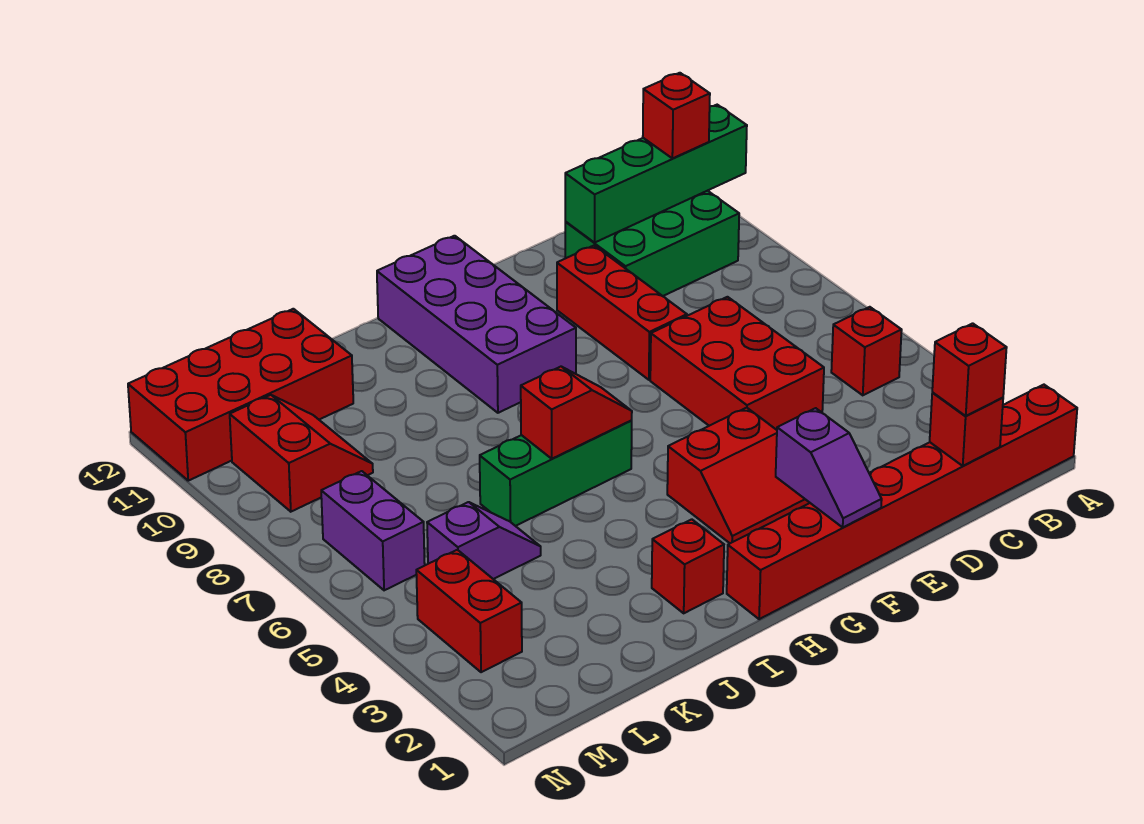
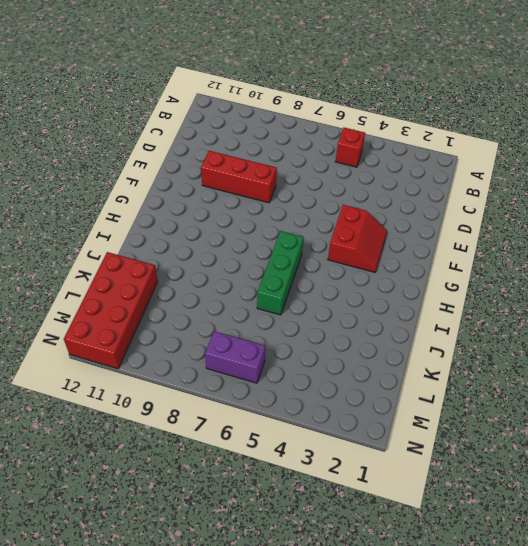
none -> red brick A1:H1 level 1
none -> green brick B10:D11 level 1
none -> red brick D5:E7 level 1

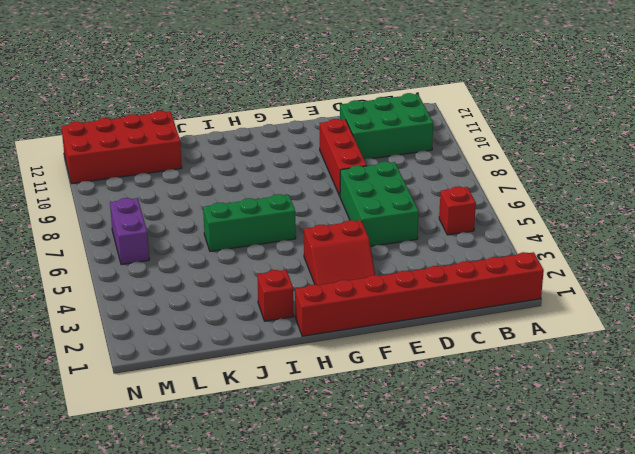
green brick D5:E7 level 1 -> red brick D5:E7 level 1
none -> purple brick G9:H12 level 1
none -> purple slope K5:L5 level 1 top L
none -> red slope L9:M10 level 1 top M

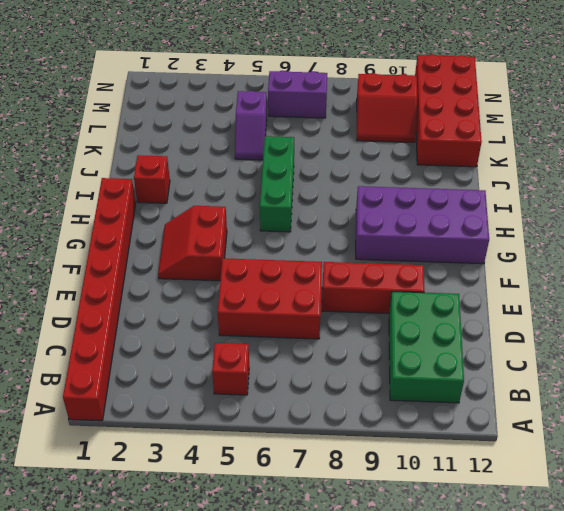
none -> red brick M3:M4 level 1
none -> green brick A11:D11 level 2
none -> red brick C1 level 2

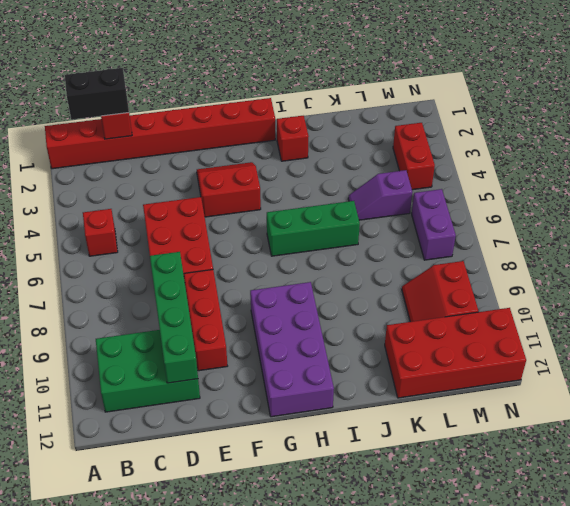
black brick B1:C1 level 3 -> red brick C1 level 3
green brick D8:D11 level 2 -> green brick A11:D11 level 2
none -> purple slope F1:F2 level 2 top 2
none -> red slope H6:I6 level 2 top I
none -> red brick B11 level 3

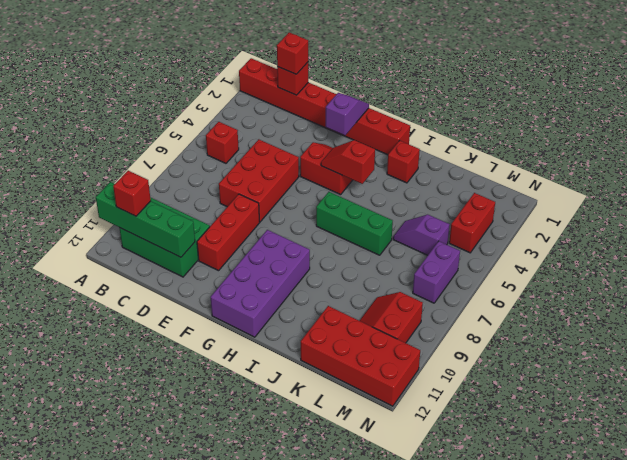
red slope G4:H4 level 2 top H -> red slope H6:I6 level 2 top I

